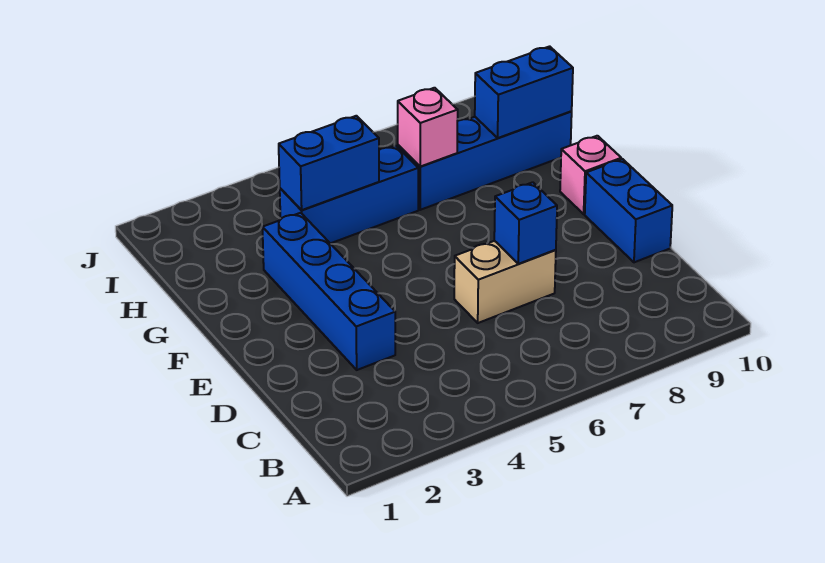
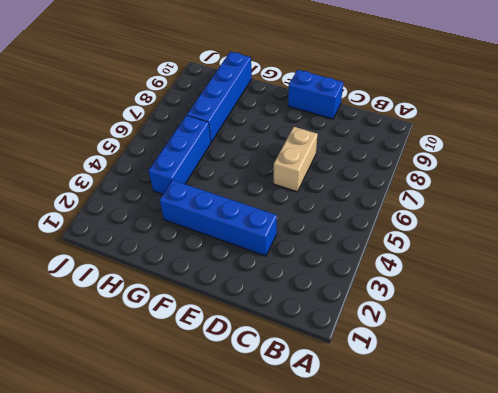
none -> pink brick F10 level 1
none -> blue brick D7 level 2

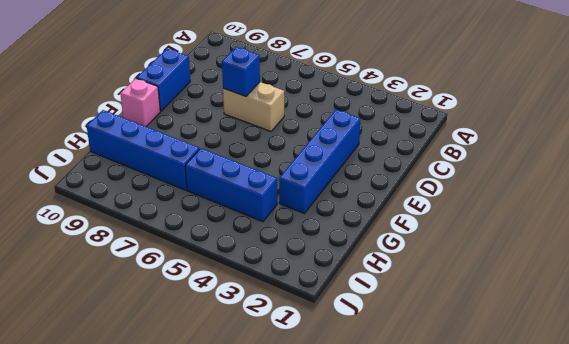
none -> blue brick H4:H5 level 2
none -> pink brick H7 level 2

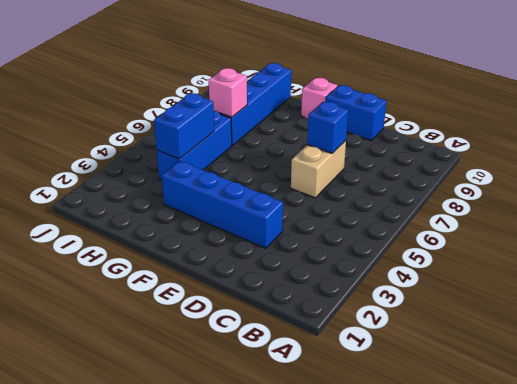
none -> blue brick H9:H10 level 2

